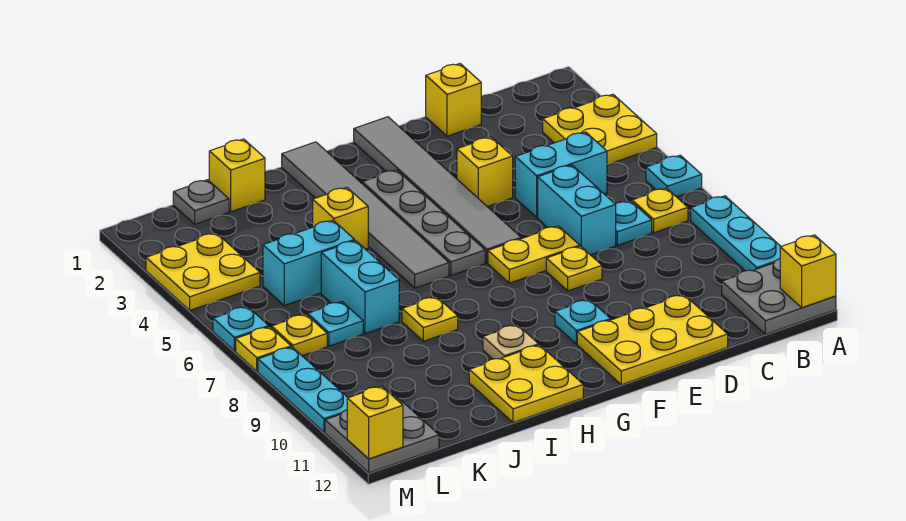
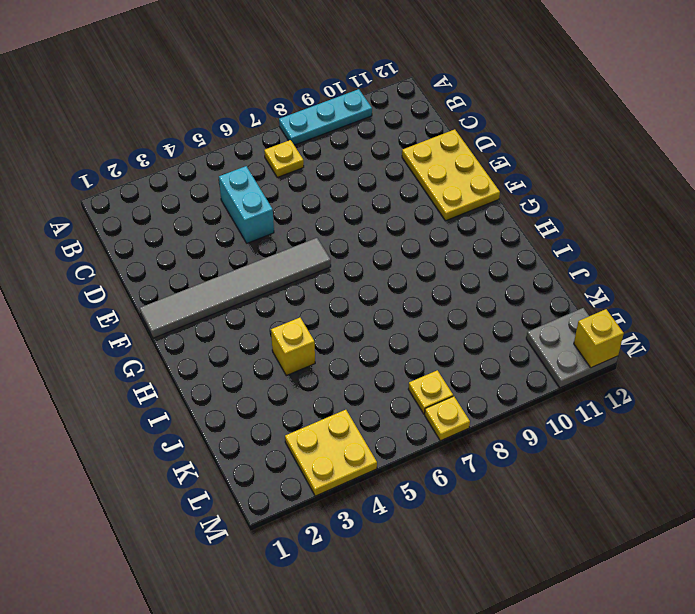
none -> yellow plate A3:B4 level 1
none -> cyan plate A6 level 1
none -> grey plate A11:B12 level 1
none -> cyan plate C7 level 1

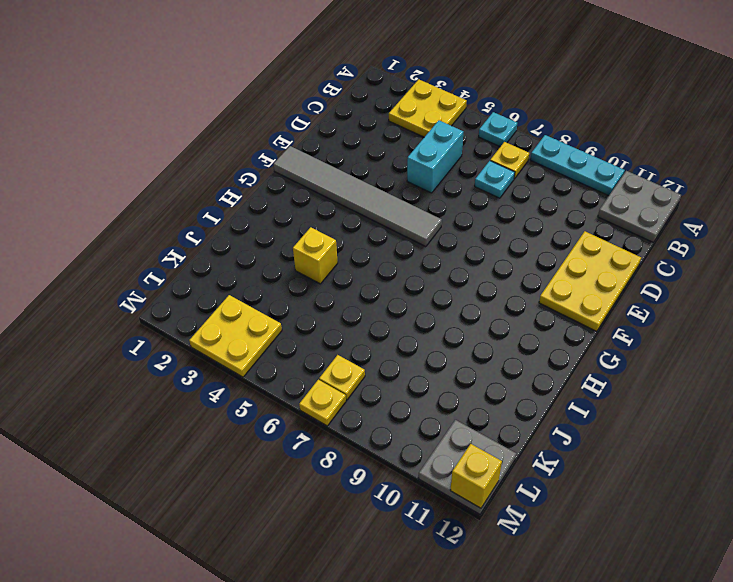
none -> yellow brick D1 level 1
none -> cyan brick D6:D7 level 1
none -> yellow brick E4 level 1
none -> yellow plate E7:F7 level 1

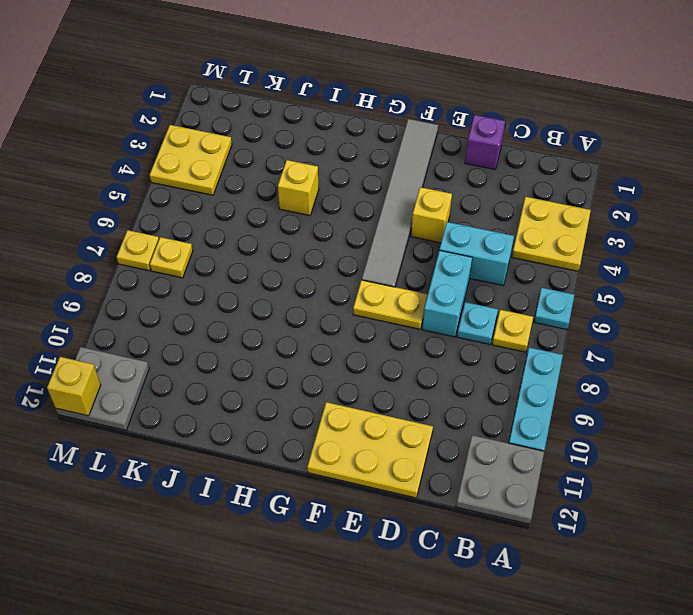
purple brick D1 level 1 -> yellow brick D1 level 1
none -> yellow plate E8 level 1
none -> cyan plate F10 level 1
none -> grey plate G3:G6 level 1
none -> grey tile H1:H6 level 1

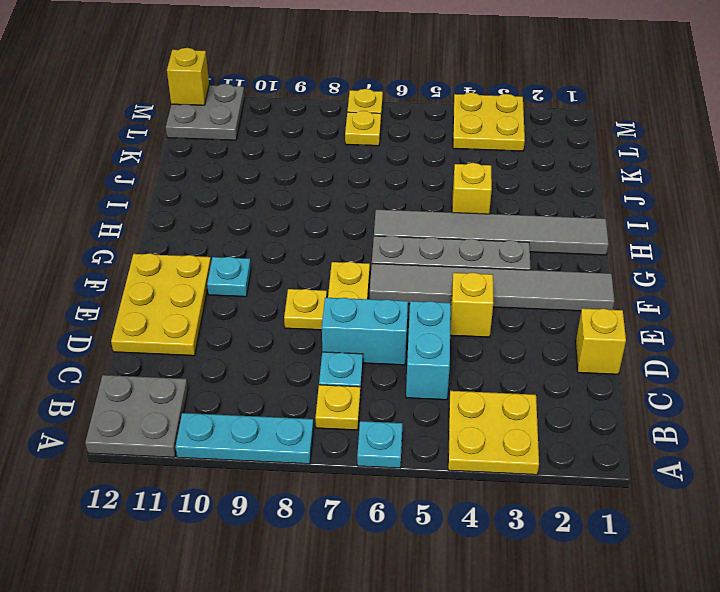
none -> tan plate H10 level 1
none -> yellow plate H11:I12 level 1
none -> yellow plate I8 level 1
none -> yellow brick J1 level 1

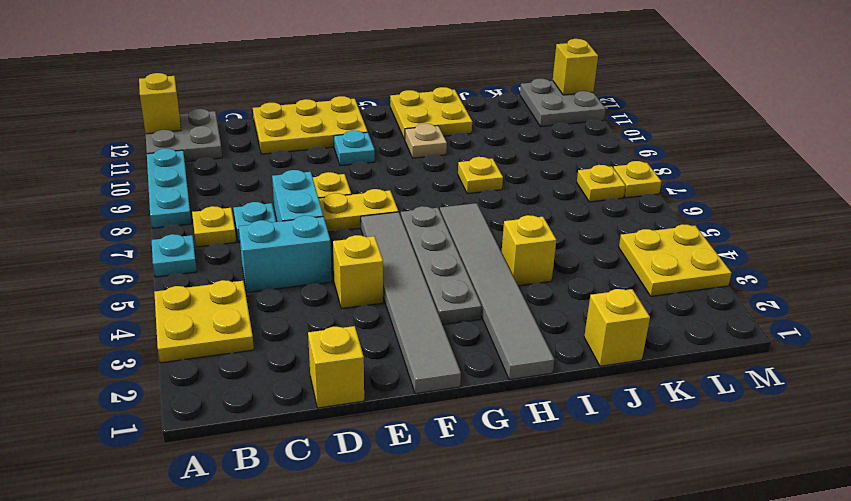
none -> cyan brick J5:K5 level 1
none -> cyan brick J6:J7 level 1
none -> grey plate K1 level 1
none -> cyan plate K7 level 1

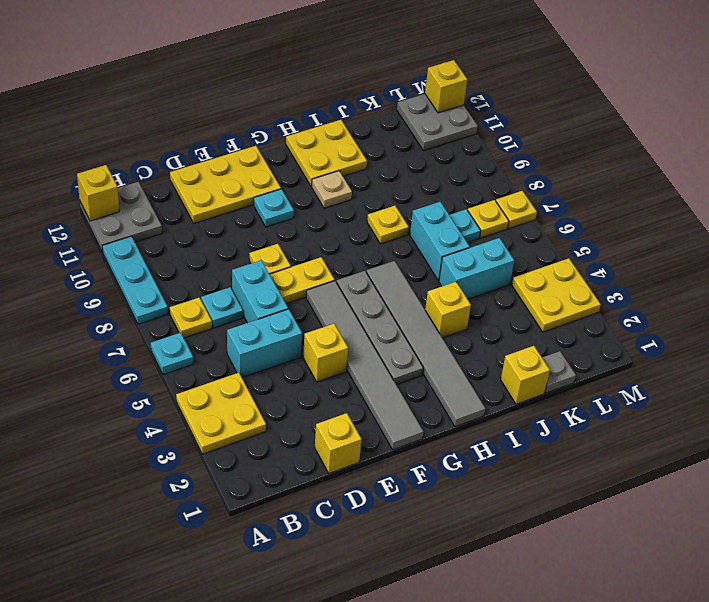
none -> cyan plate M6 level 1
none -> cyan plate M8:M10 level 1

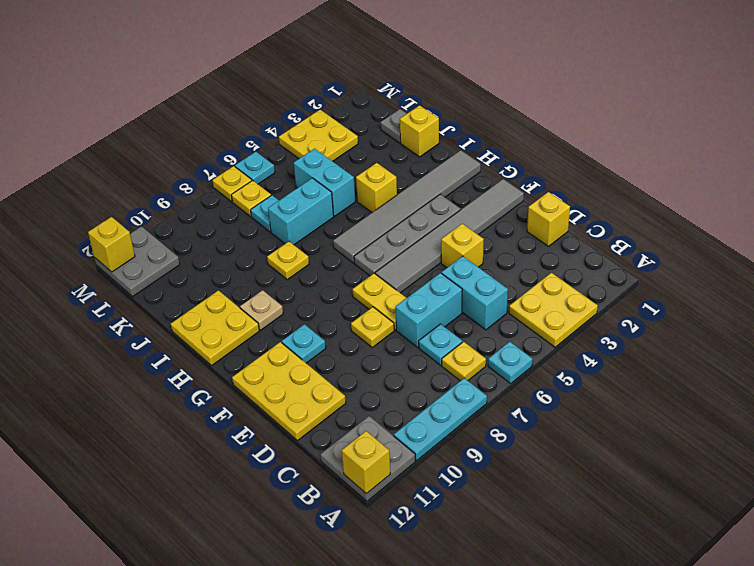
none -> cyan plate M8:M10 level 1

